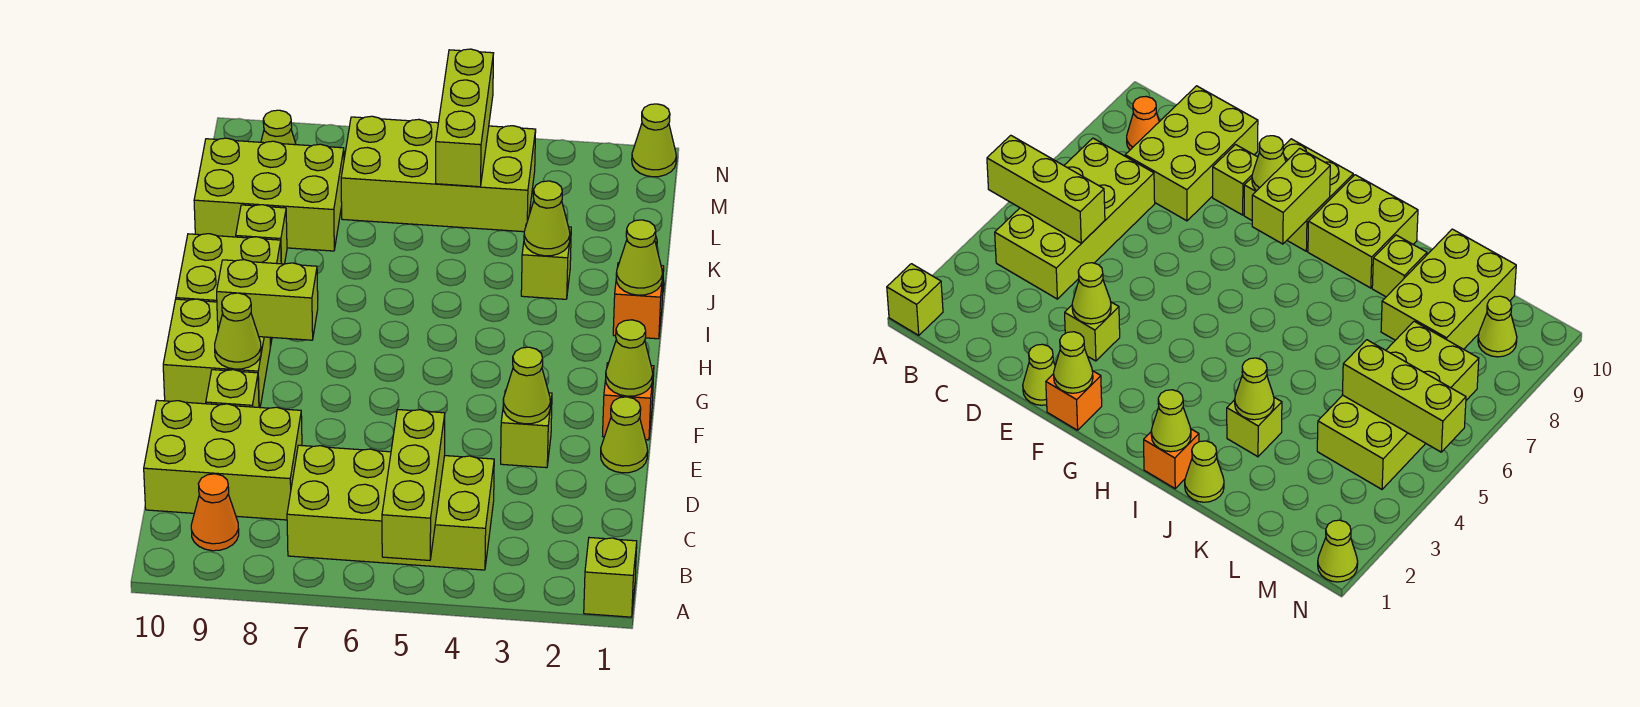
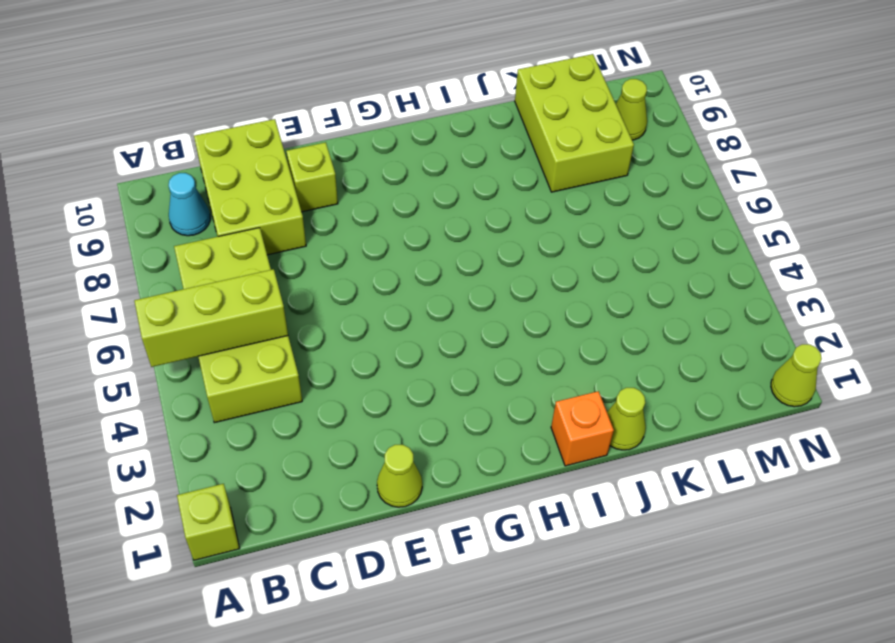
cyan cone B9 level 1 -> orange cone B9 level 1
none -> lime brick E3 level 1
none -> orange brick F1 level 1
none -> lime brick F9:G10 level 1

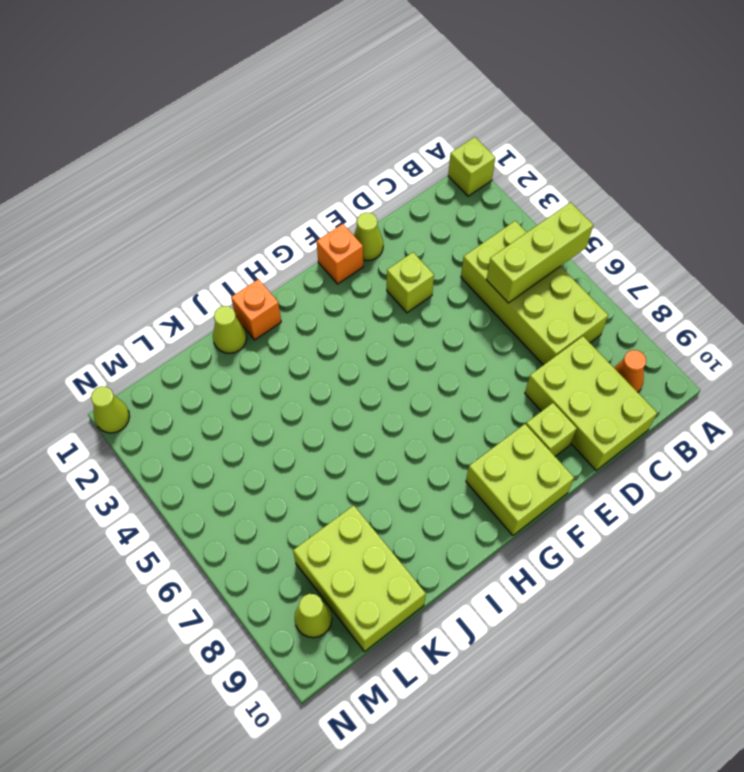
none -> lime brick H9:I10 level 1
none -> lime brick J3 level 1
none -> lime brick J9 level 1

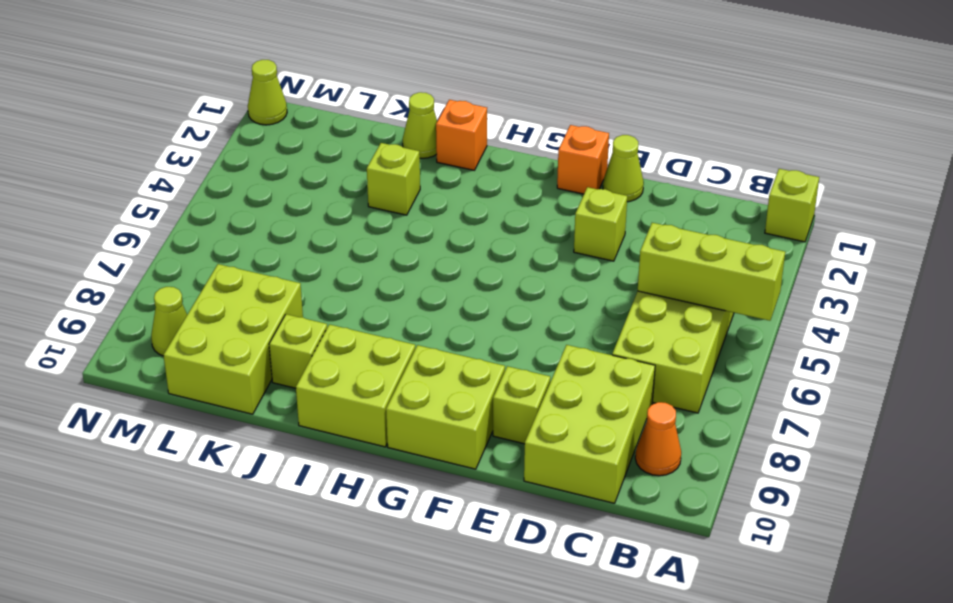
none -> lime brick L4:M7 level 1
none -> lime cone E3 level 2
none -> lime cone F1 level 2

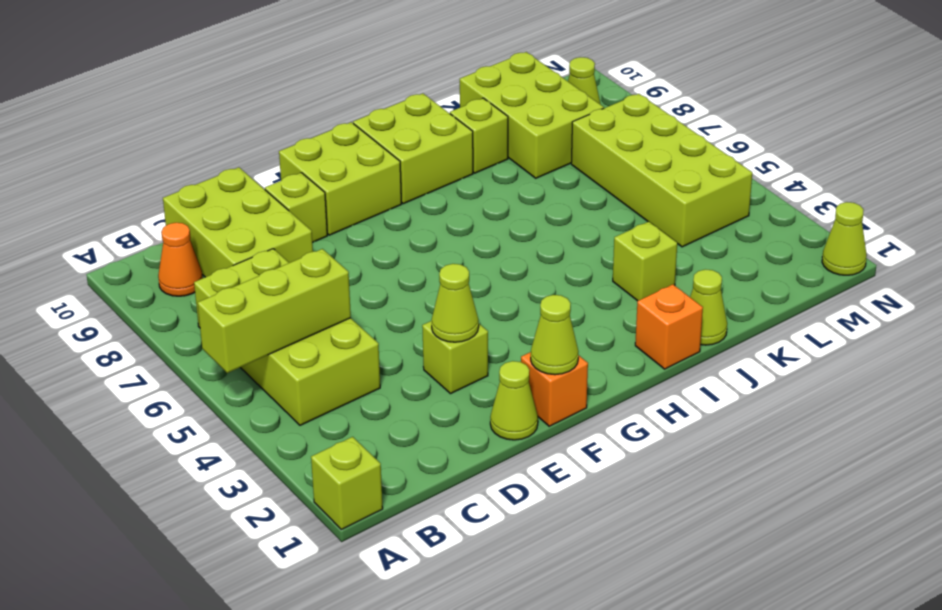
none -> lime cone F9 level 2
none -> lime brick G8:G9 level 2
none -> lime cone I1 level 2

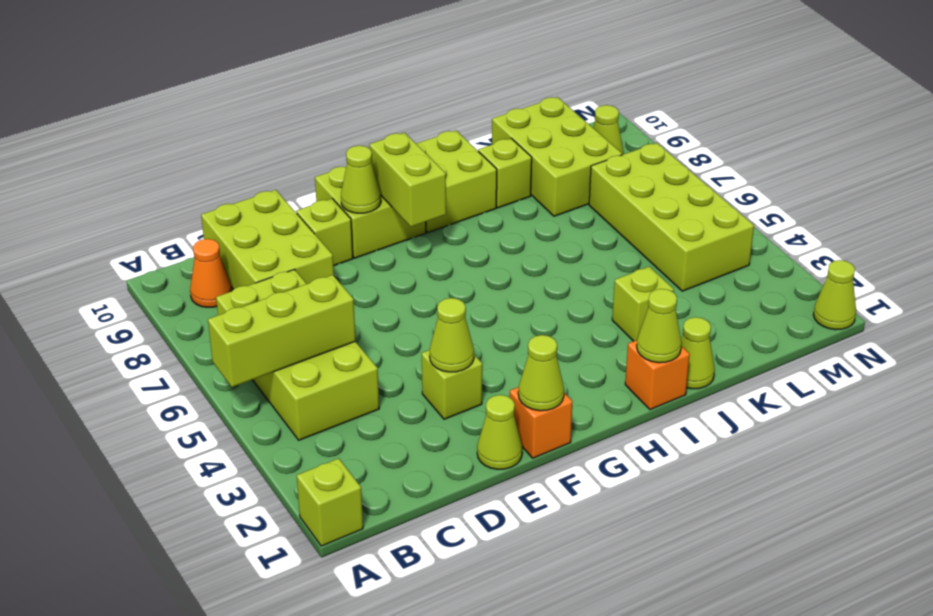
none -> lime cone J3 level 2
none -> lime brick L5:N5 level 2

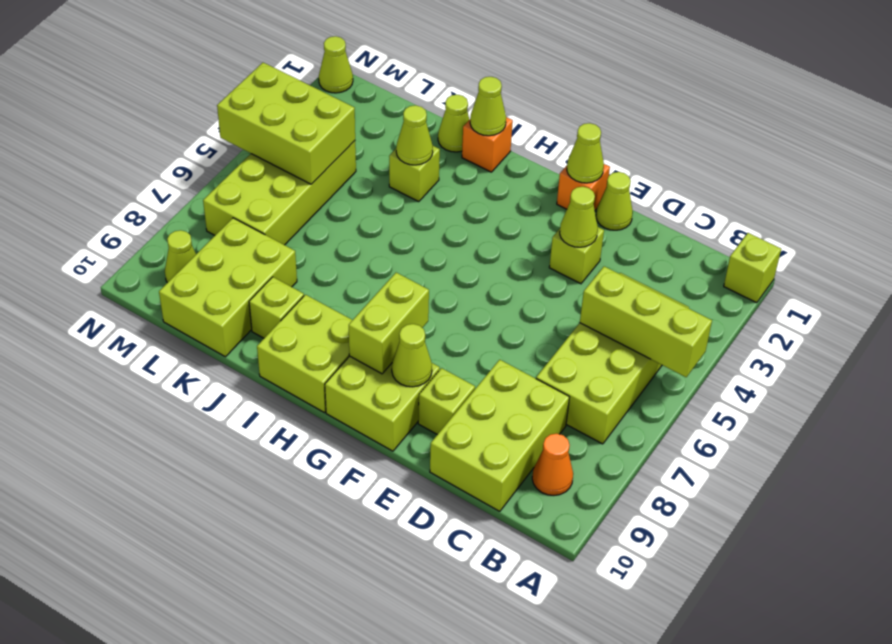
lime brick L4:N5 level 2 -> lime brick L5:N5 level 2

